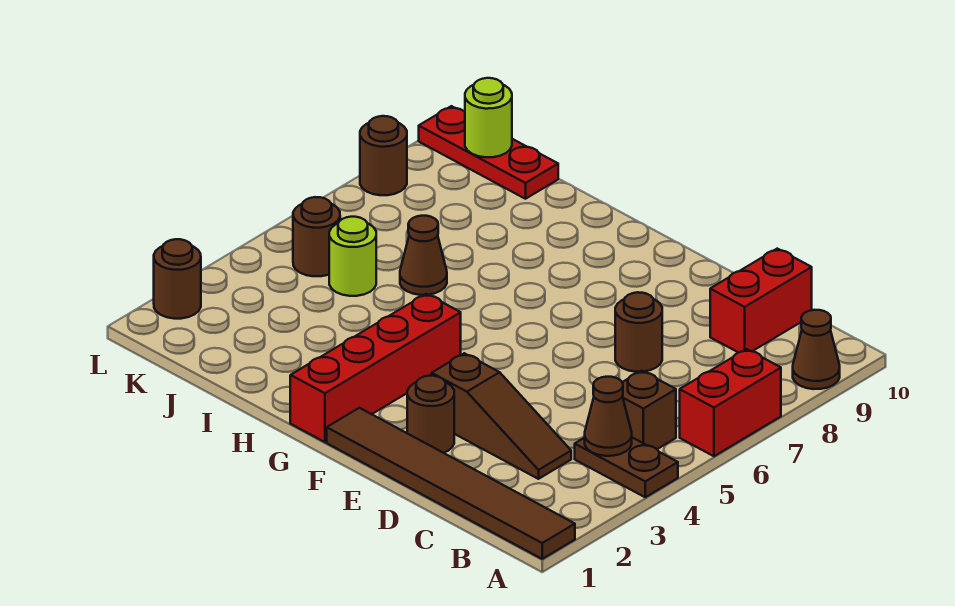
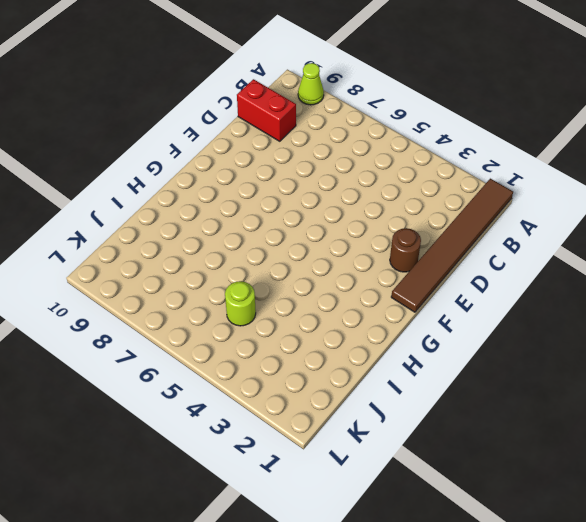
lime cone A9 level 1 -> brown cone A9 level 1
none -> brown plate A4:B4 level 1
none -> red brick A6:A7 level 1
none -> brown brick B5 level 1

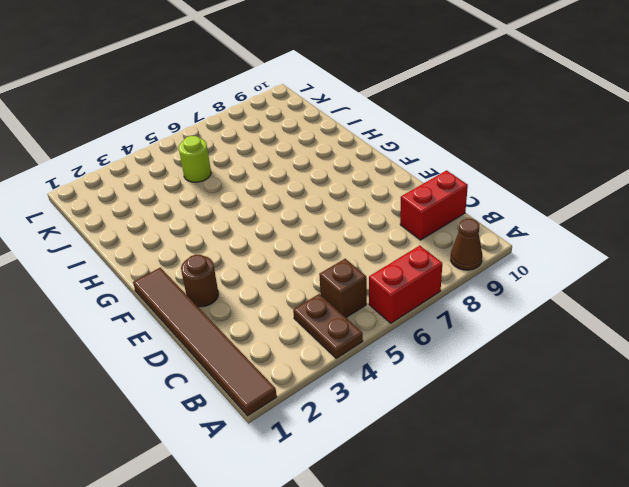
none -> brown slope C3:E3 level 1 top E
none -> brown round brick D7 level 1
none -> red brick G1:G4 level 1

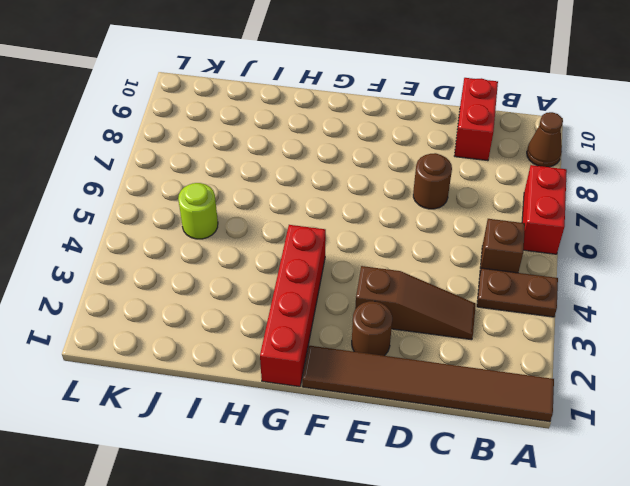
none -> brown cone I6 level 1
none -> red plate J10:L10 level 1
none -> brown round brick K5 level 1

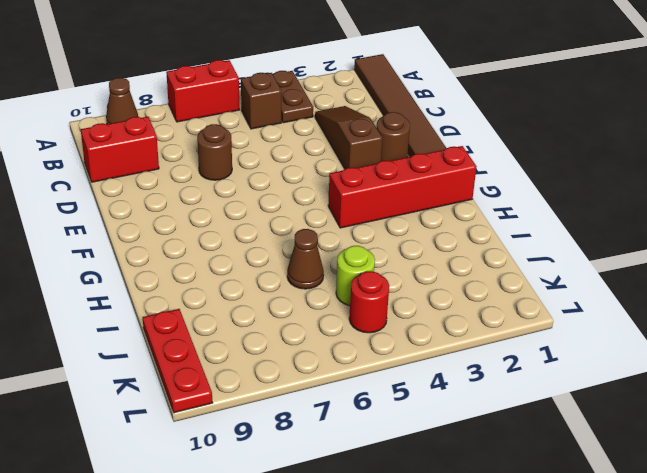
red round brick K5 level 1 -> brown round brick K5 level 1
none -> brown round brick L2 level 1
none -> brown round brick L8 level 1
none -> brown cone B4 level 2

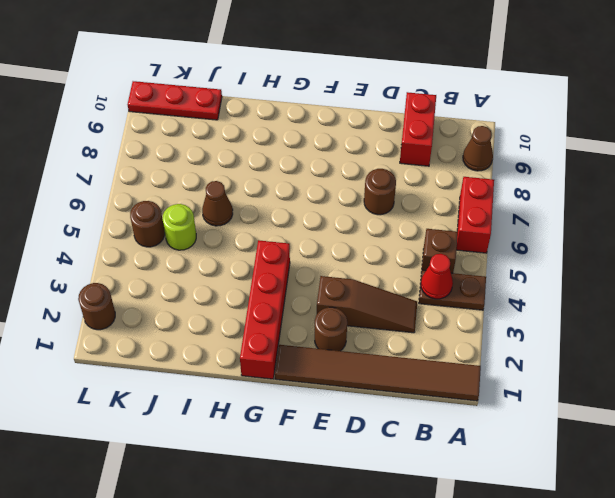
red cone B4 level 2 -> brown cone B4 level 2
none -> brown round brick L8 level 1
none -> lime round brick K10 level 2

